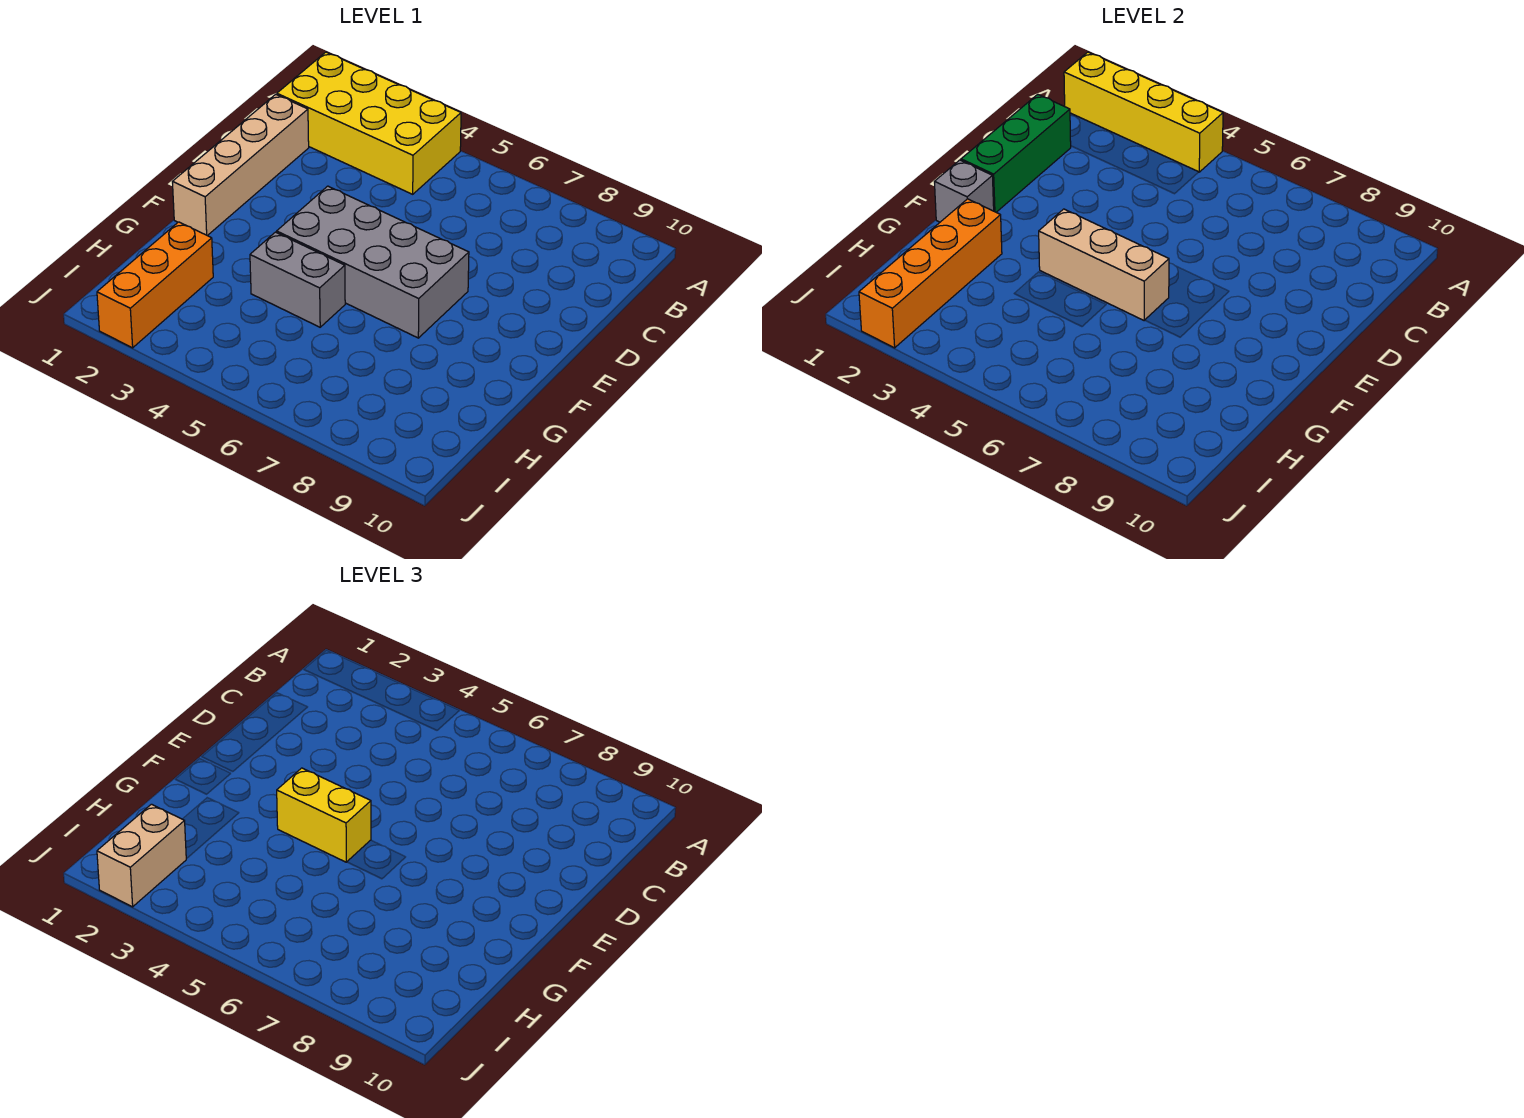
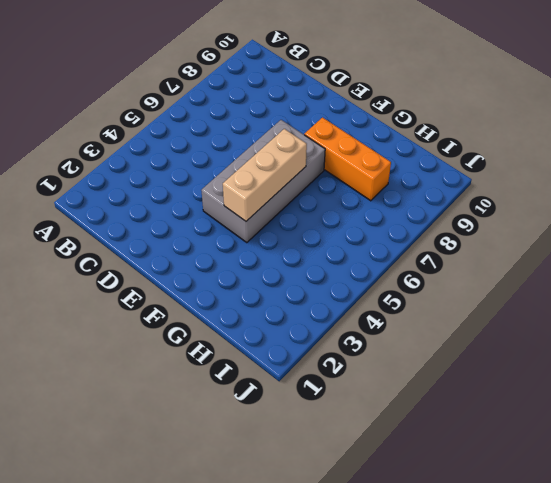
orange brick F8:H8 level 1 -> orange brick H2:J2 level 1
none -> yellow brick A1:B4 level 1
none -> tan brick C1:F1 level 1
none -> grey brick G4:G5 level 1

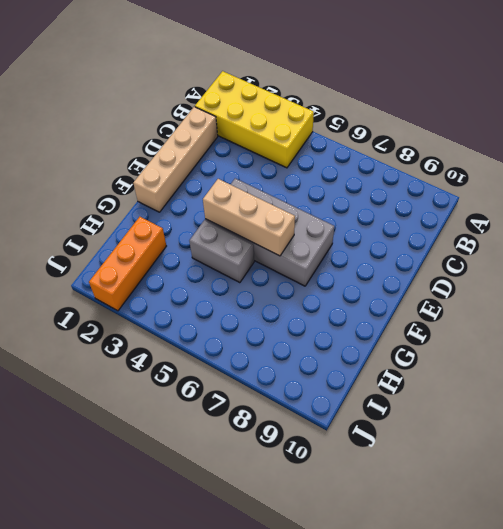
none -> yellow brick A1:A4 level 2
none -> green brick C1:E1 level 2
none -> grey brick F1 level 2

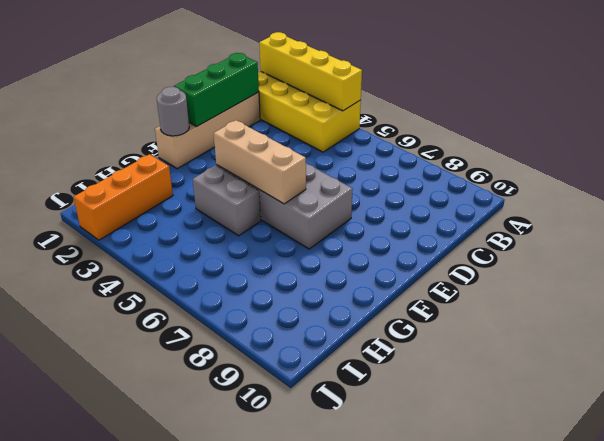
grey round brick F1 level 2 -> grey brick F1 level 2
none -> orange brick G2:J2 level 2
none -> yellow brick F4:F5 level 3
none -> tan brick I2:J2 level 3

